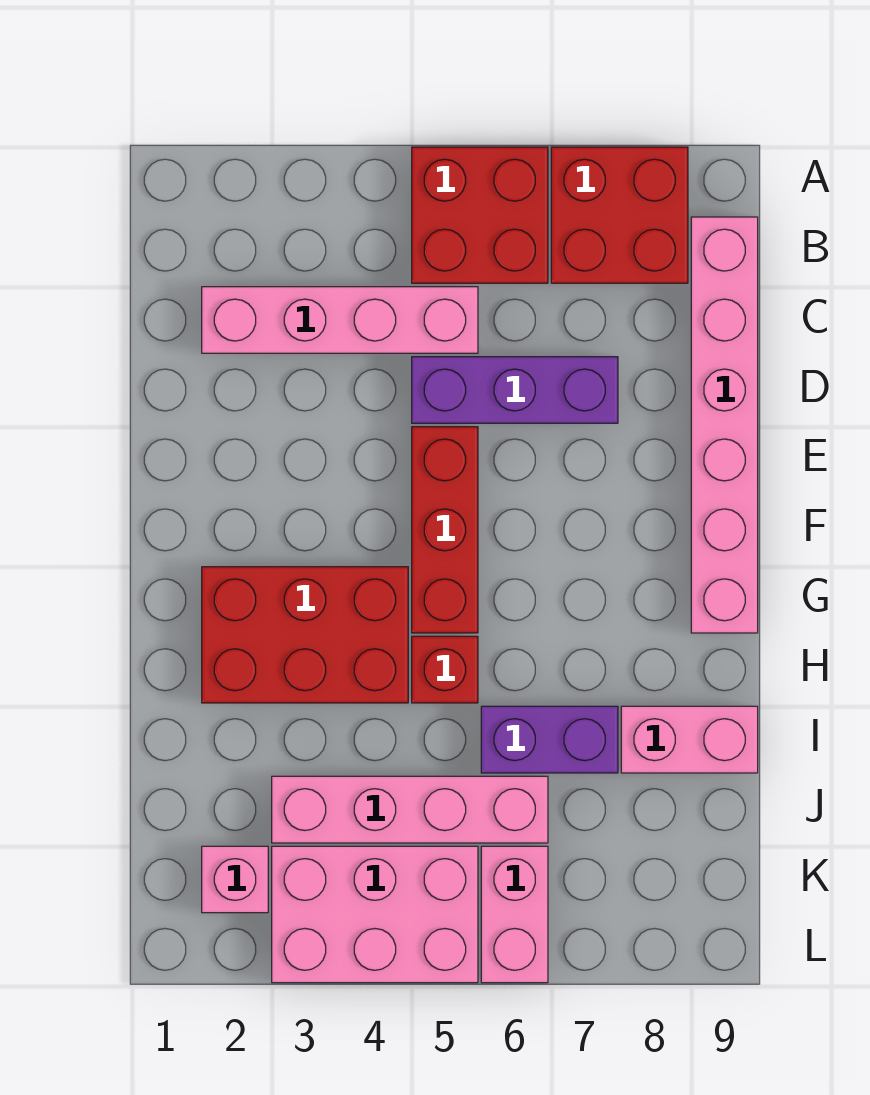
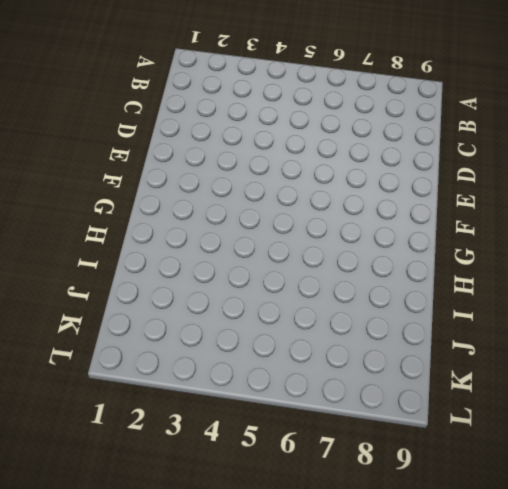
none -> red brick A5:B6 level 1
none -> red brick A7:B8 level 1
none -> pink brick B9:G9 level 1

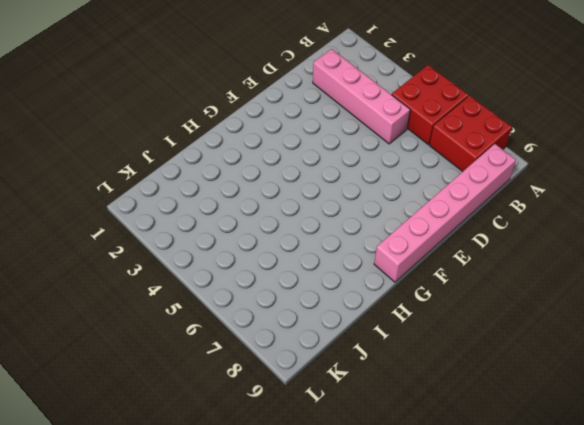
none -> purple brick D5:D7 level 1
none -> red brick E5:G5 level 1
none -> red brick G2:H4 level 1

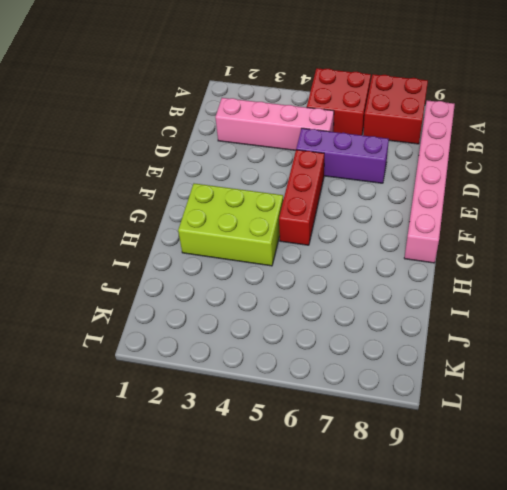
lime brick G2:H4 level 1 -> red brick G2:H4 level 1
none -> red brick H5 level 1
none -> purple brick I6:I7 level 1
none -> pink brick I8:I9 level 1

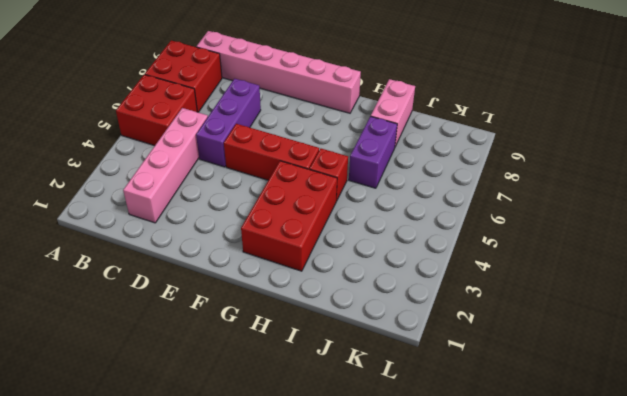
none -> pink brick J3:J6 level 1
none -> pink brick K2 level 1
none -> pink brick K3:L5 level 1

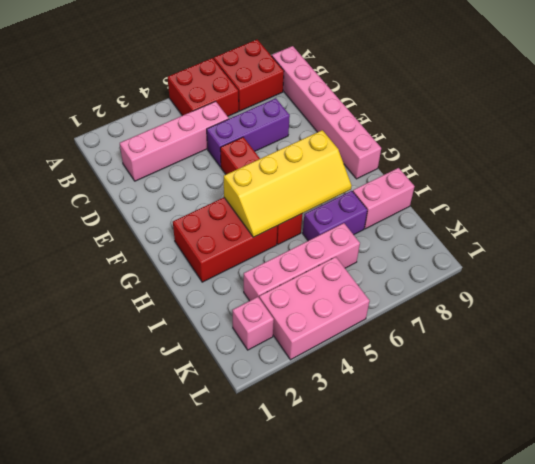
yellow slope G4:H7 level 2 top G -> none
none -> pink brick K6:L6 level 1

